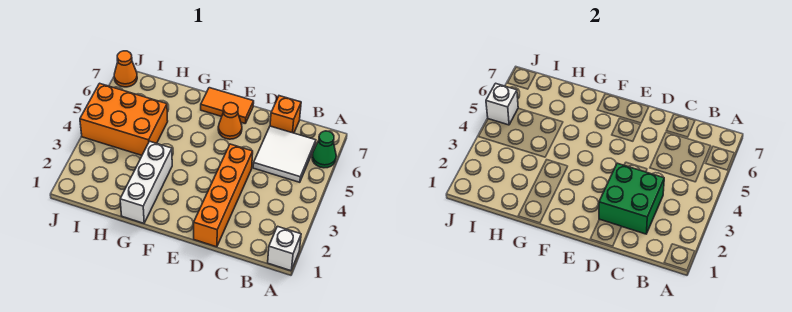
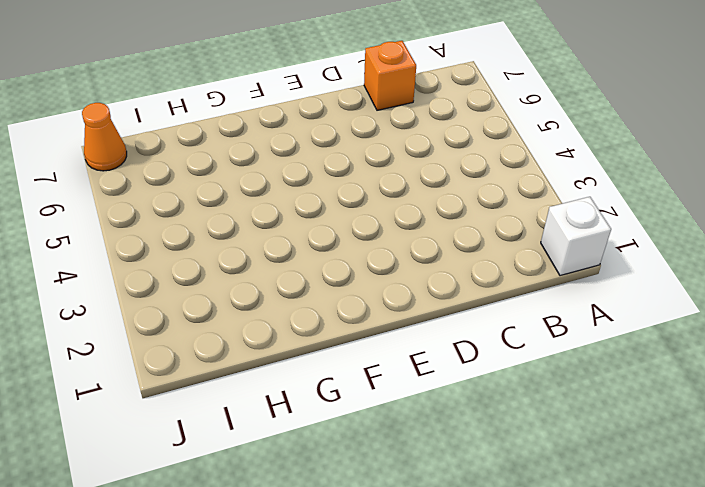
none -> green cone A6 level 1
none -> white tile B5:C6 level 1
none -> orange brick D1:D4 level 1

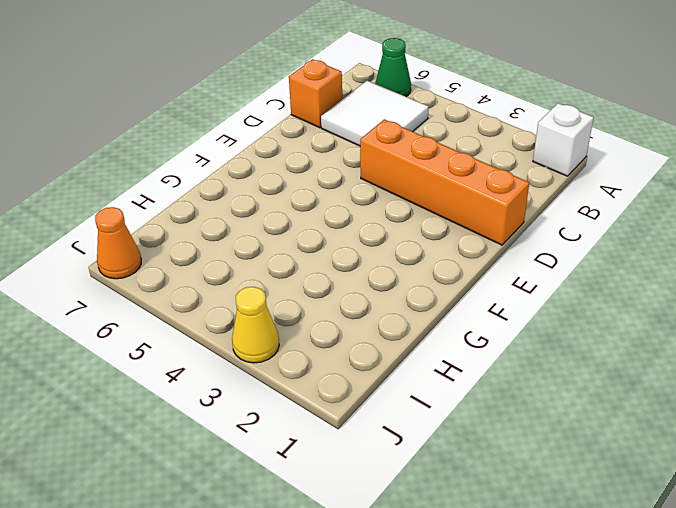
yellow cone J3 level 1 -> none
none -> orange cone E6 level 1
none -> orange tile E7:F7 level 1
none -> white brick G1:G3 level 1

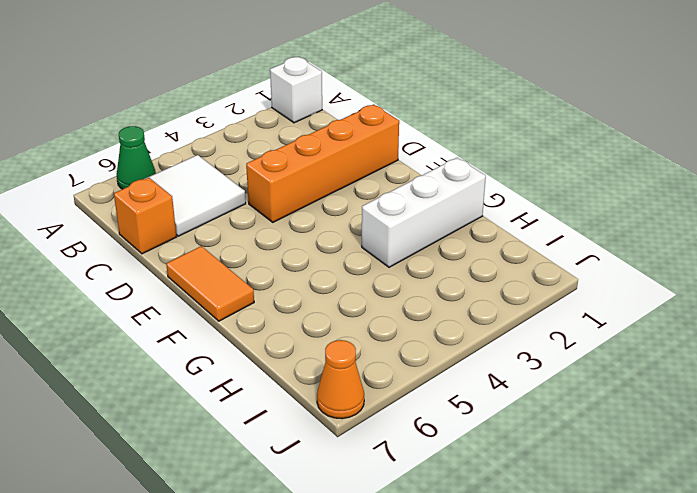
none -> orange cone E6 level 1
none -> orange brick H4:J5 level 1
none -> green brick C2:D3 level 2

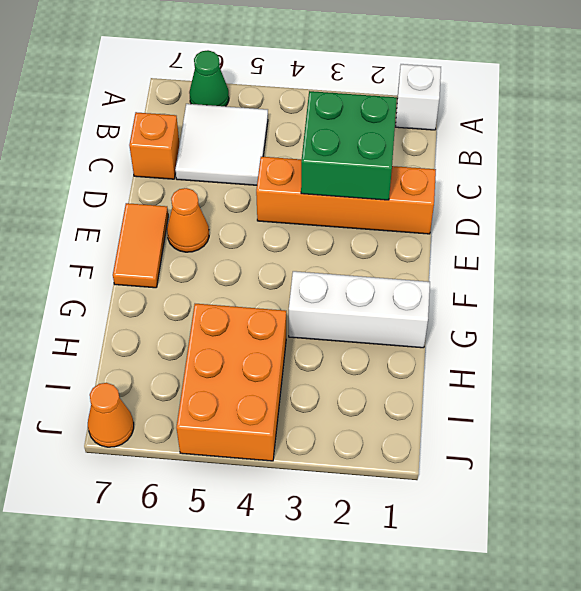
none -> white brick J5 level 2

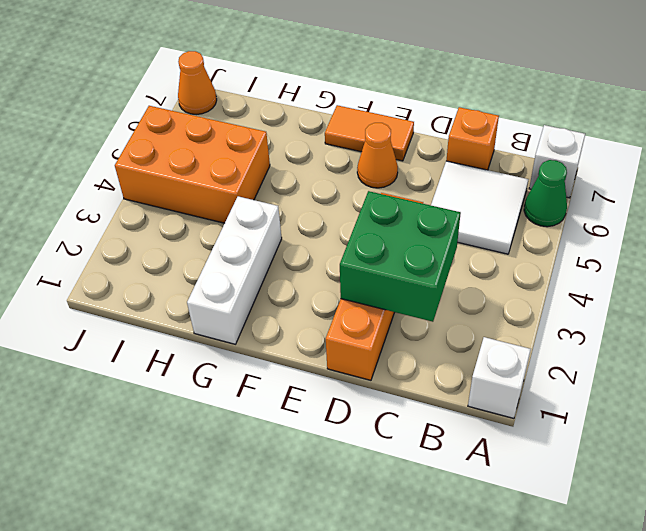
white brick A7 level 1 -> white brick J5 level 2

